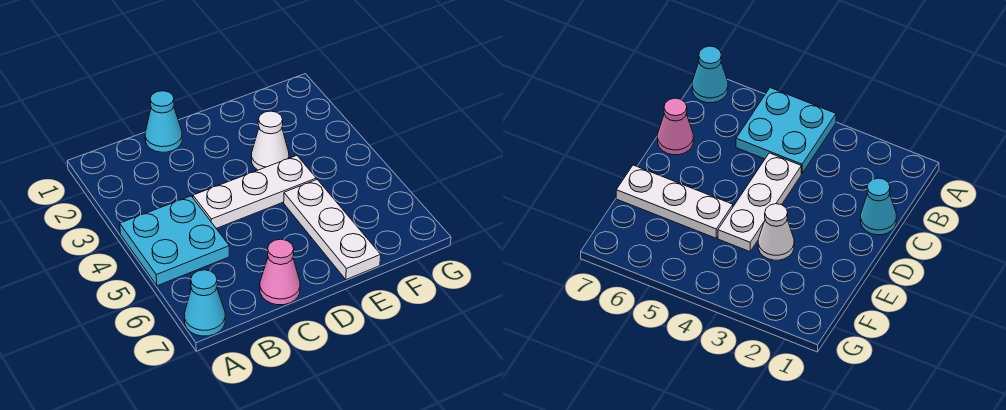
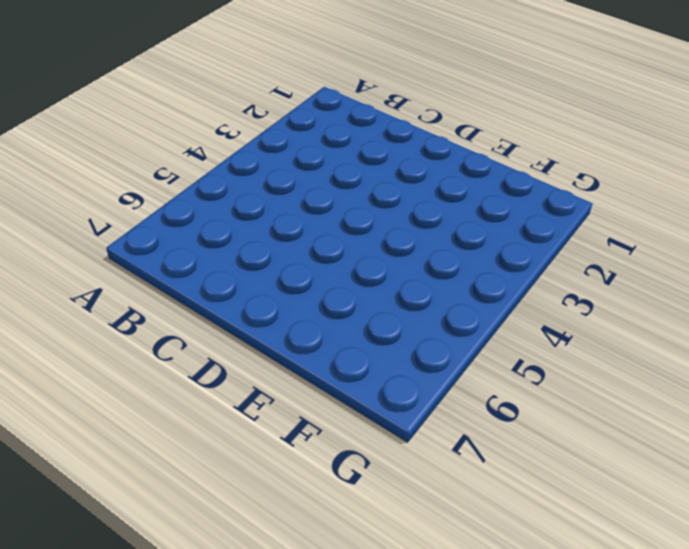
none -> cyan plate A4:B5 level 1
none -> cyan cone A7 level 1

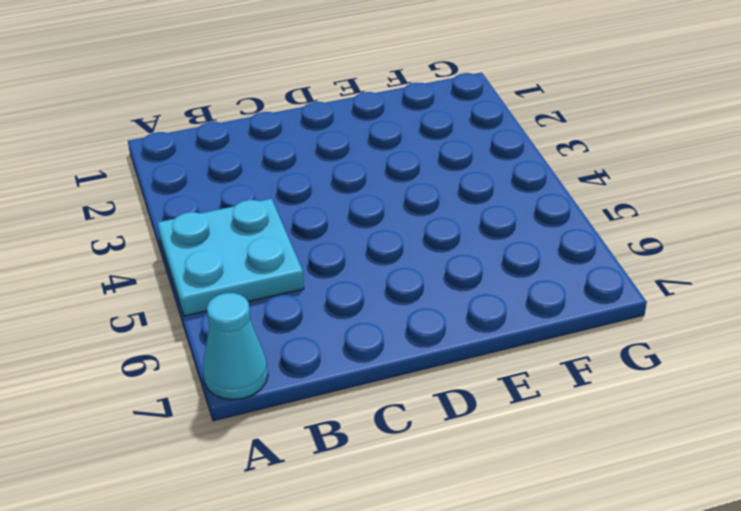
none -> cyan cone C1 level 1
none -> white plate C4:E4 level 1

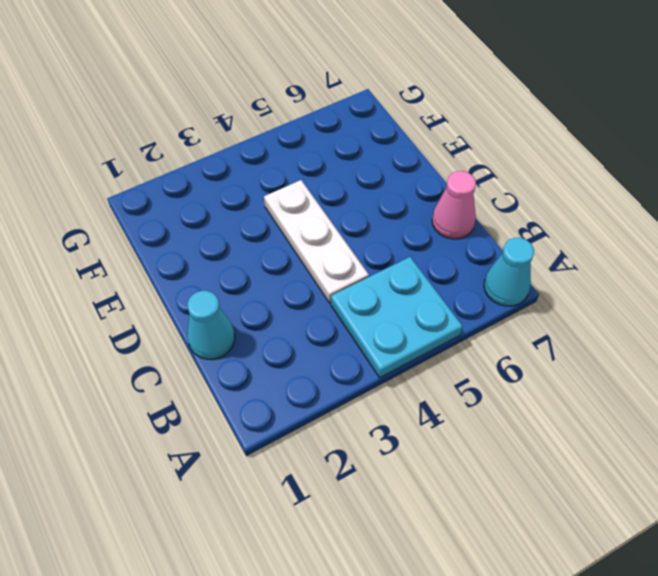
none -> white cone E3 level 1
none -> white plate E5:E7 level 1

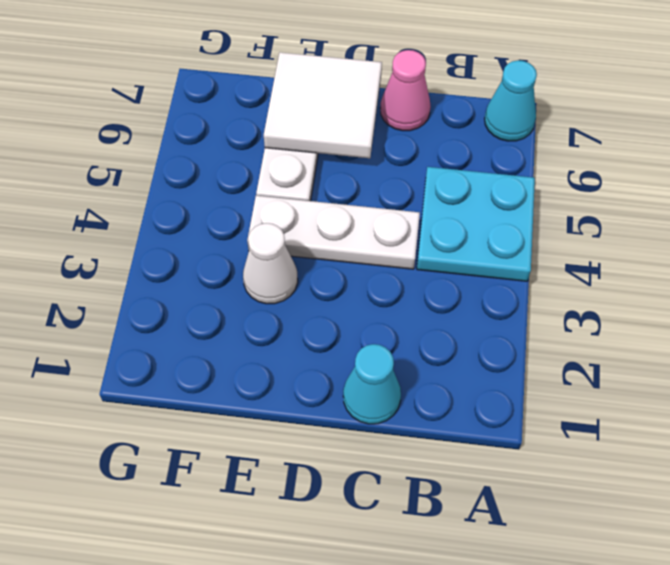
white tile D6:E7 level 2 -> none

